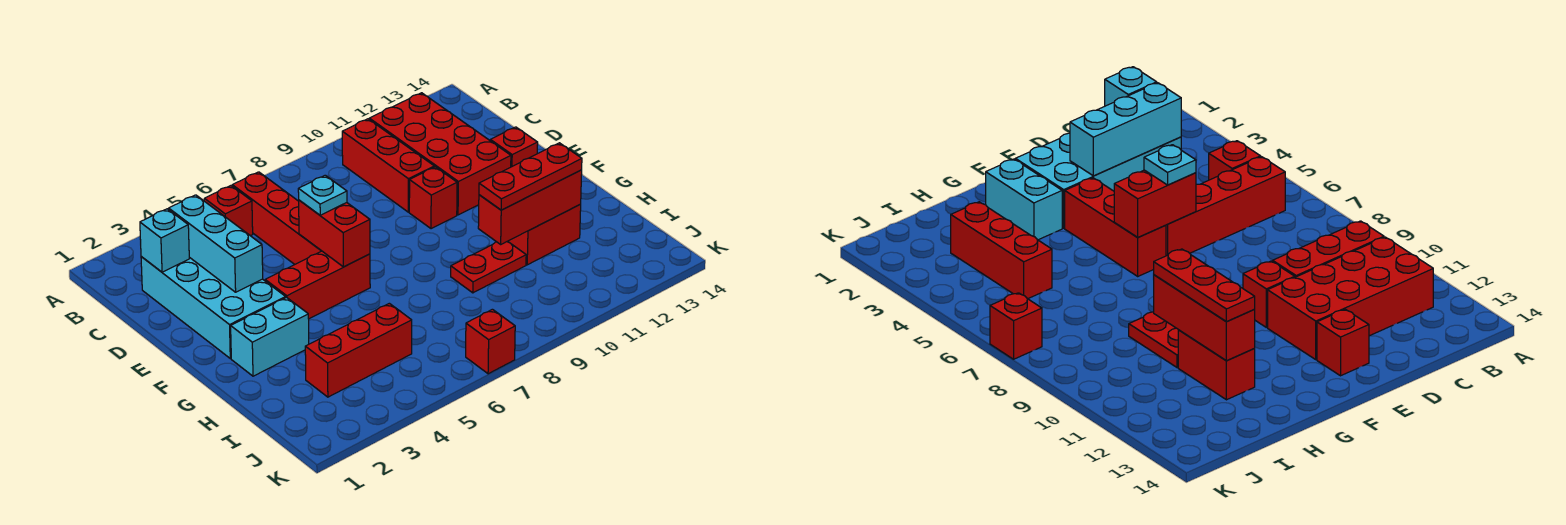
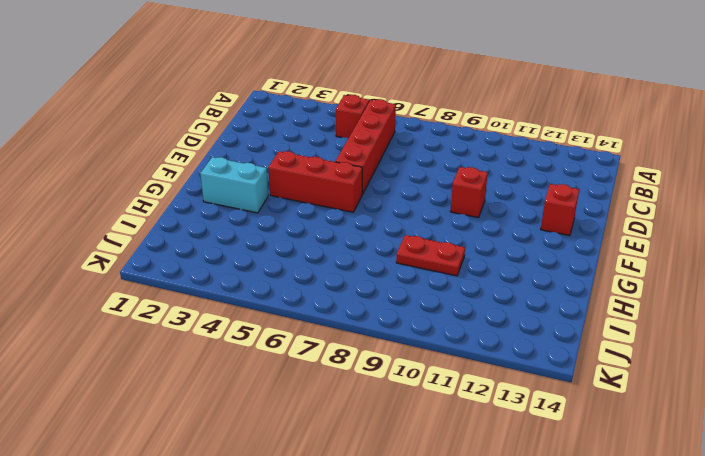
none -> red brick B10:D10 level 1
none -> red brick B11:E12 level 1
none -> cyan brick C2:F3 level 1

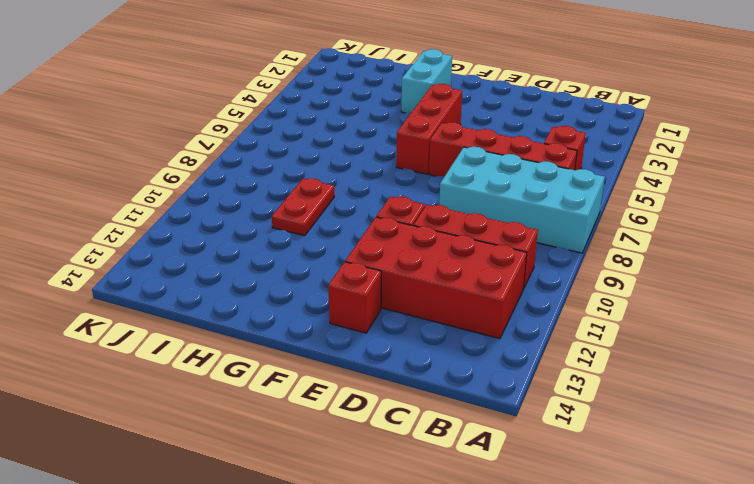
cyan brick A7:D8 level 1 -> cyan brick C2:F3 level 1
none -> red brick H11:H12 level 1
none -> red brick I3:I5 level 1
none -> red brick K7 level 1

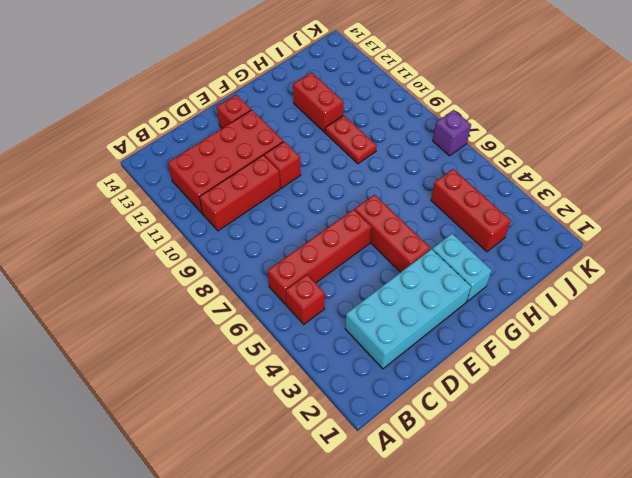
purple brick K7 level 1 -> red brick K7 level 1
none -> cyan brick C2 level 2
none -> cyan brick C3:E3 level 2
none -> red brick E6:F6 level 2

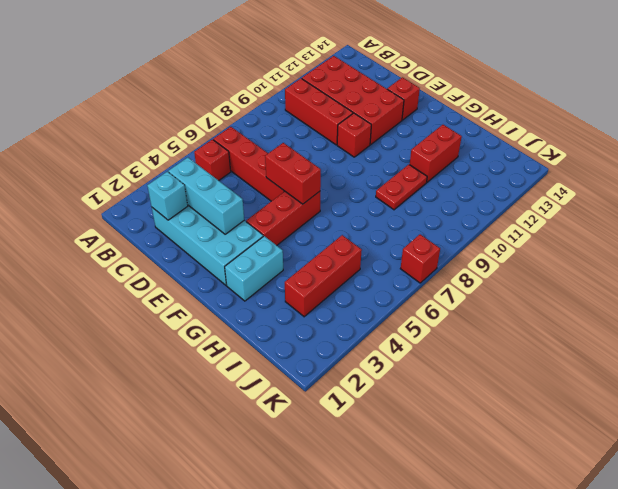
none -> red brick H10:H12 level 2
none -> cyan plate E6 level 3
none -> red plate H10:H12 level 3

